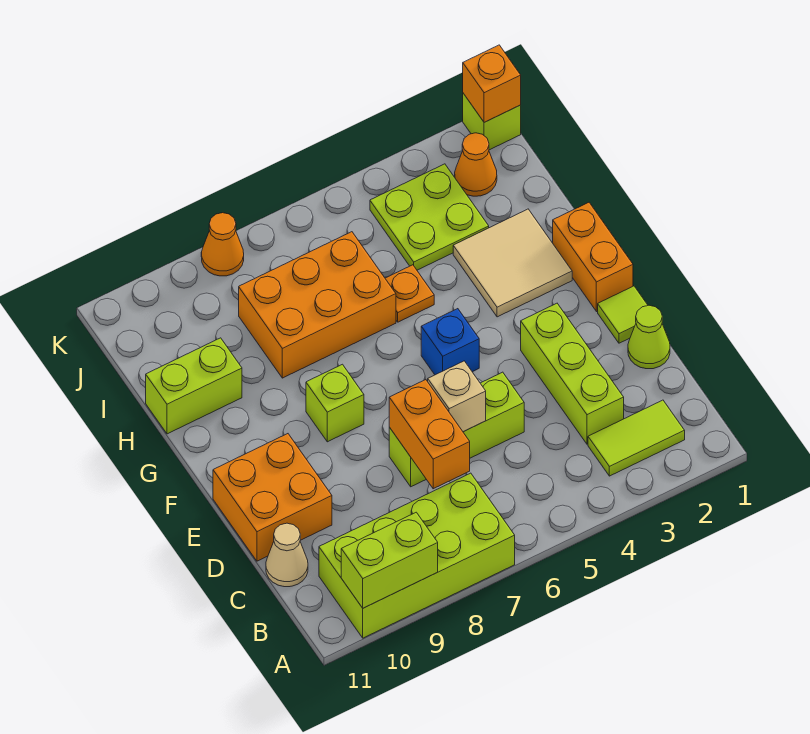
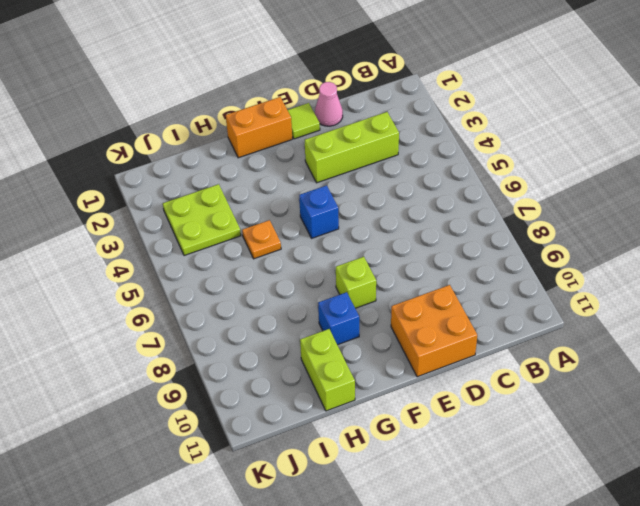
pink cone D1 level 1 -> lime cone D1 level 1
blue brick G9 level 1 -> none
none -> lime brick A7:B10 level 1
none -> lime tile B2:B3 level 1
none -> tan cone C11 level 1

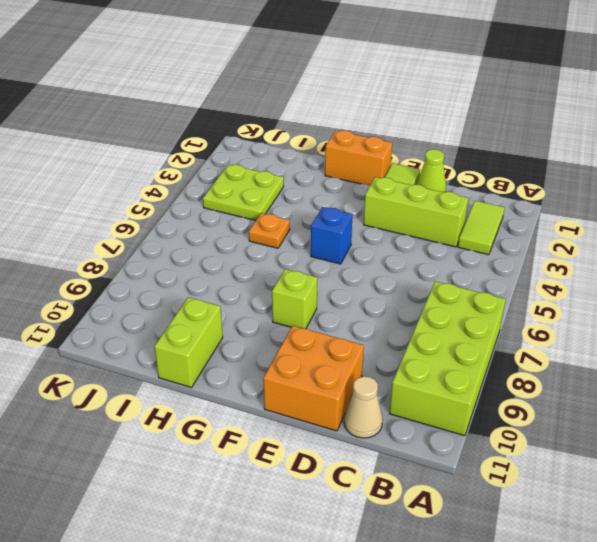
none -> lime brick D5:D7 level 1
none -> tan tile G2:H3 level 1
none -> orange brick H6:I8 level 1

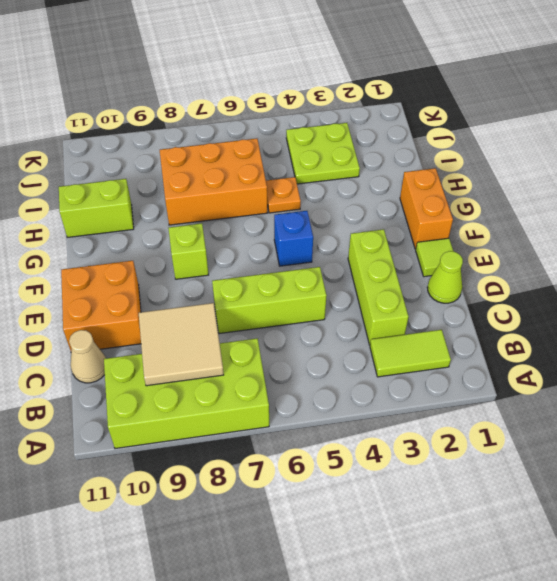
tan tile B8:C9 level 2 -> tan tile G2:H3 level 1
none -> orange cone J2 level 1
none -> lime brick K1 level 1
none -> orange cone K8 level 1

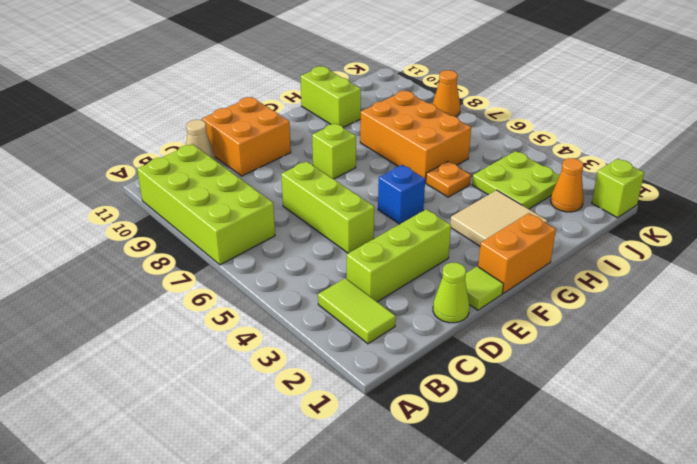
none -> lime brick A9:A10 level 2
none -> orange brick C7:D7 level 2
none -> tan brick D6 level 2

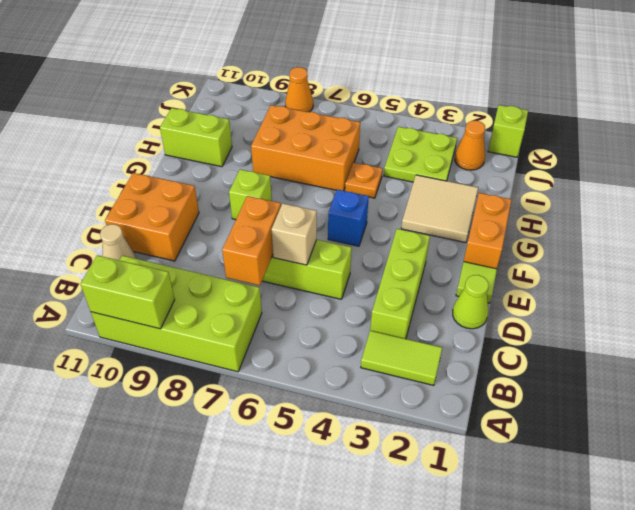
none -> orange brick K1 level 2

